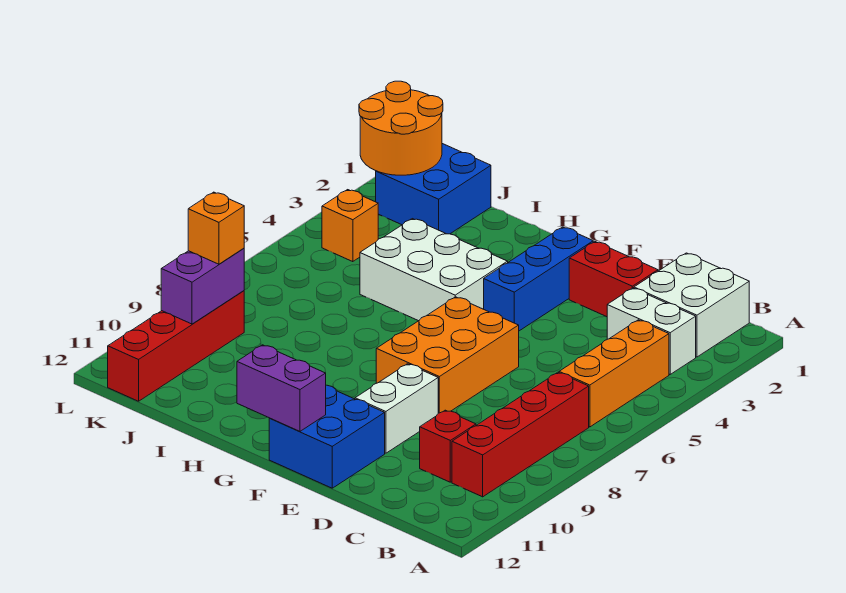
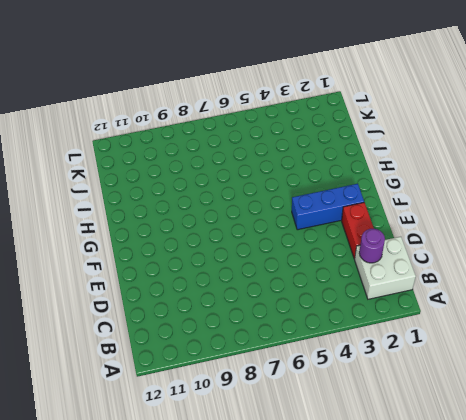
purple round brick C2 level 2 -> none
none -> white brick B3:C3 level 1
none -> orange brick B4:B6 level 1
none -> red brick B7:B10 level 1

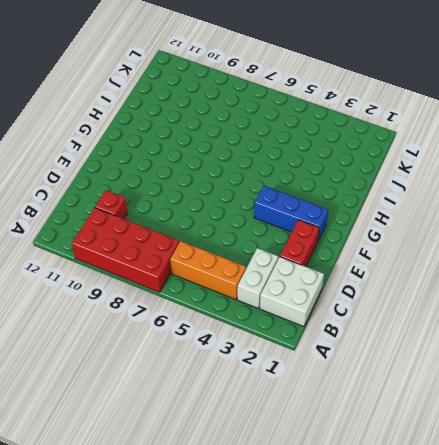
red brick A7:B10 level 1 -> red brick B7:B10 level 1
none -> orange brick E6:F8 level 1
none -> white brick E9:E10 level 1
none -> blue brick E11:F12 level 1

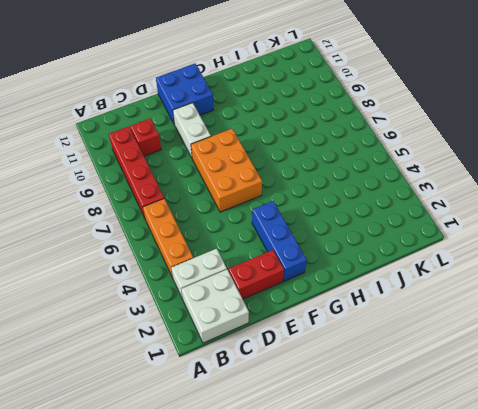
none -> white brick G4:I5 level 1
none -> blue brick J1:K2 level 1
none -> orange brick K4 level 1

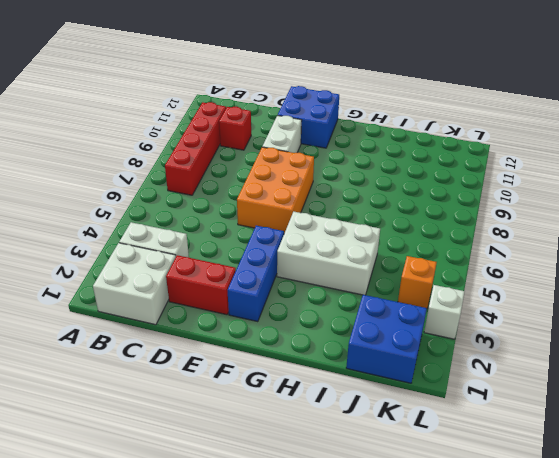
white brick L3 level 1 -> none
none -> orange brick B4:B6 level 1
none -> red brick K9:K12 level 1
none -> purple brick F12:G12 level 2

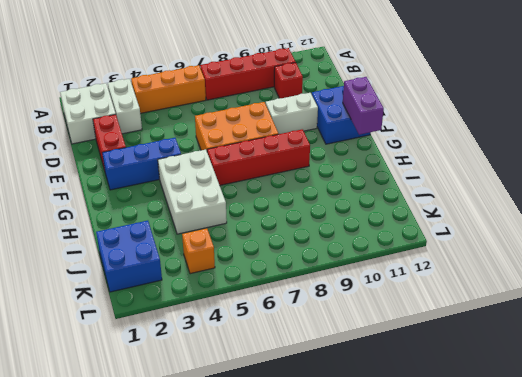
red brick G6:G9 level 1 -> red brick K9:K12 level 1
none -> orange round brick K1:L2 level 2
none -> purple brick K9:K10 level 2
none -> orange brick K9 level 3

